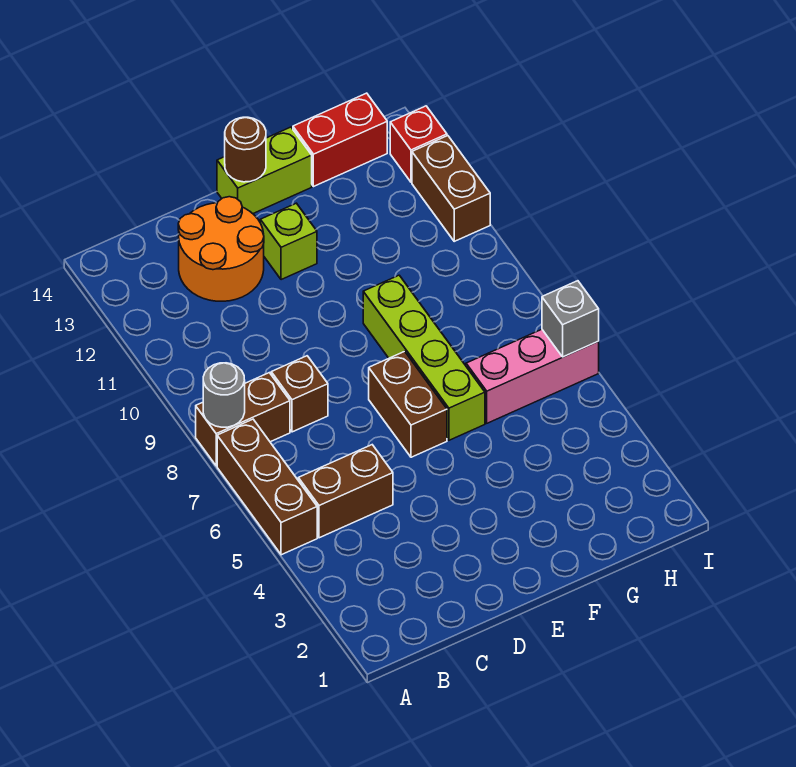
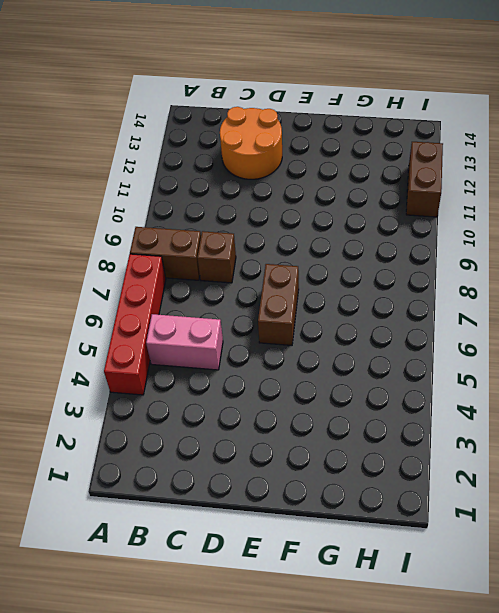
red brick A4:A7 level 1 -> brown brick A5:A7 level 1
pink brick B5:C5 level 1 -> brown brick B5:C5 level 1
none -> lime brick E12 level 1
none -> lime brick E14:F14 level 1
none -> lime brick F6:F9 level 1

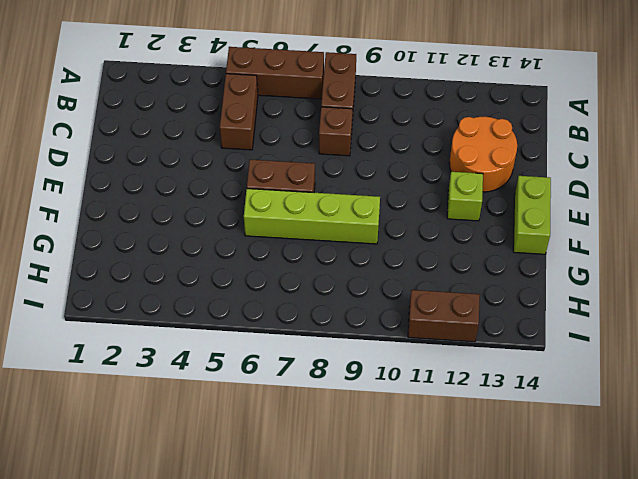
none -> pink brick G6:I6 level 1
none -> red brick G14:H14 level 1
none -> red brick I13 level 1

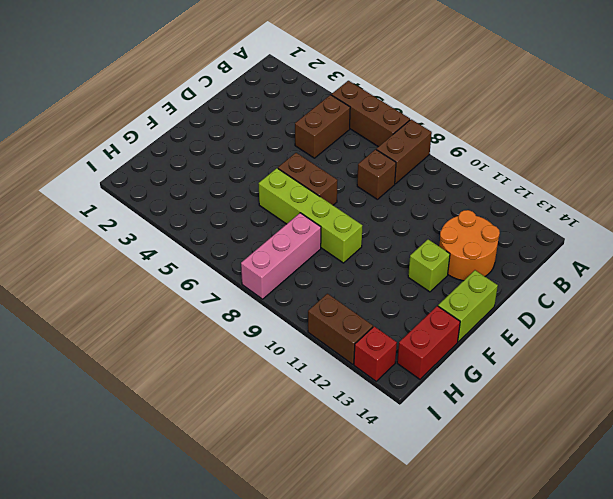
pink brick G8:I8 level 1 -> pink brick G6:I6 level 1
none -> grey round brick A8 level 2
none -> brown round brick E14 level 2
none -> grey brick I6 level 2

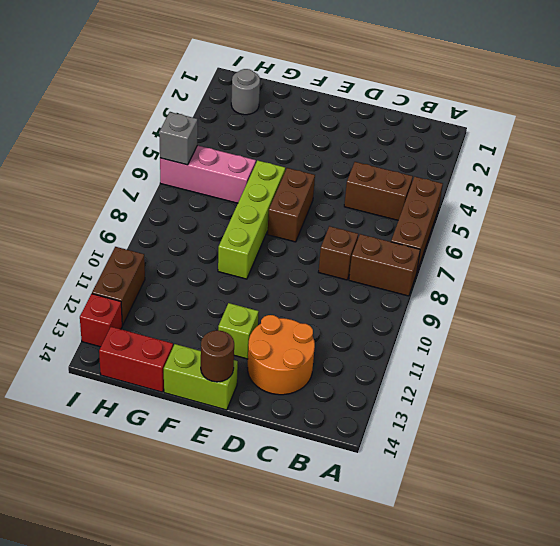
grey round brick H2 level 1 -> grey round brick A8 level 2

